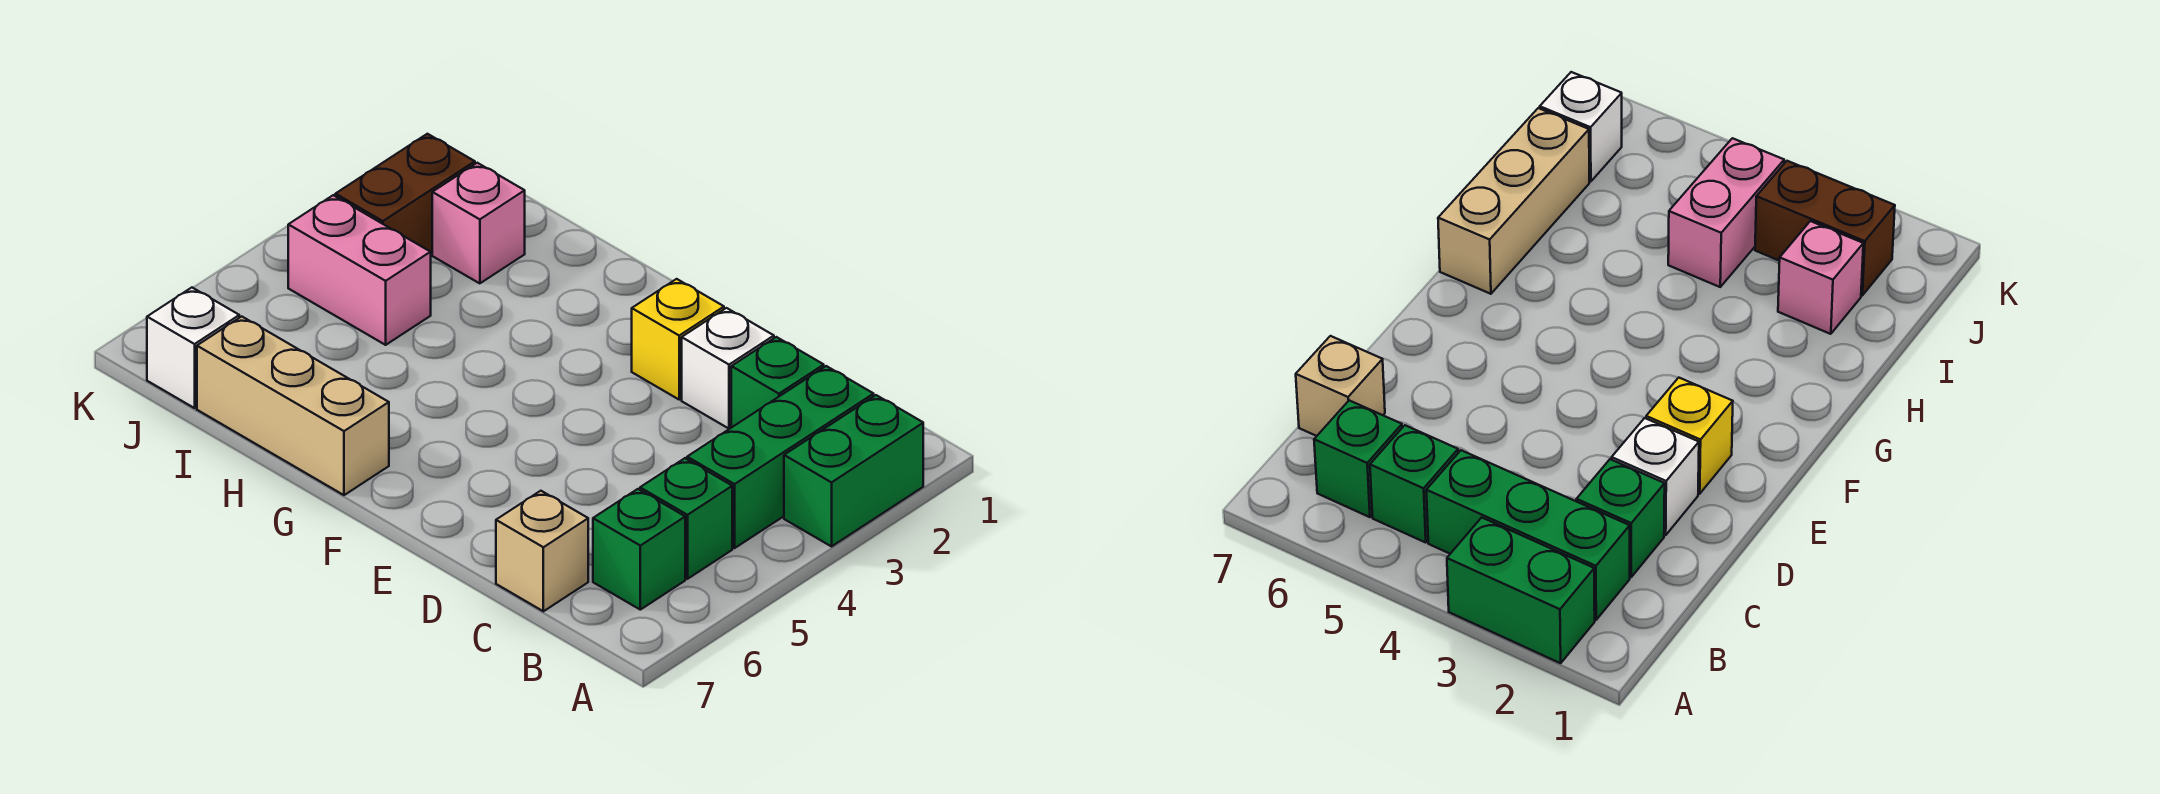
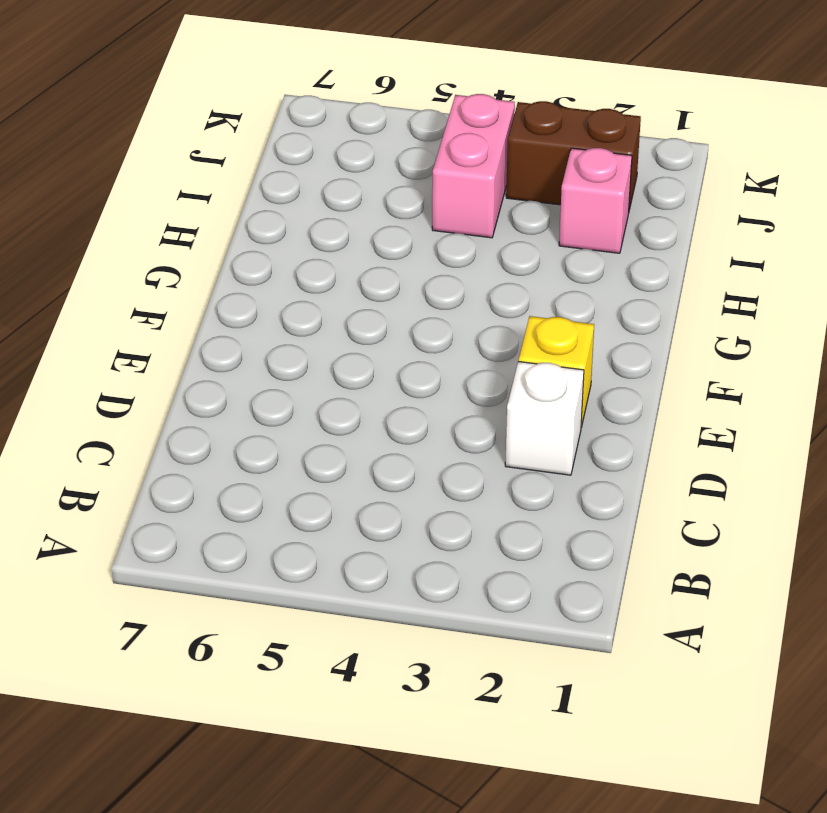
none -> green brick A2:A3 level 1
none -> green brick B2:B4 level 1
none -> green brick B5 level 1

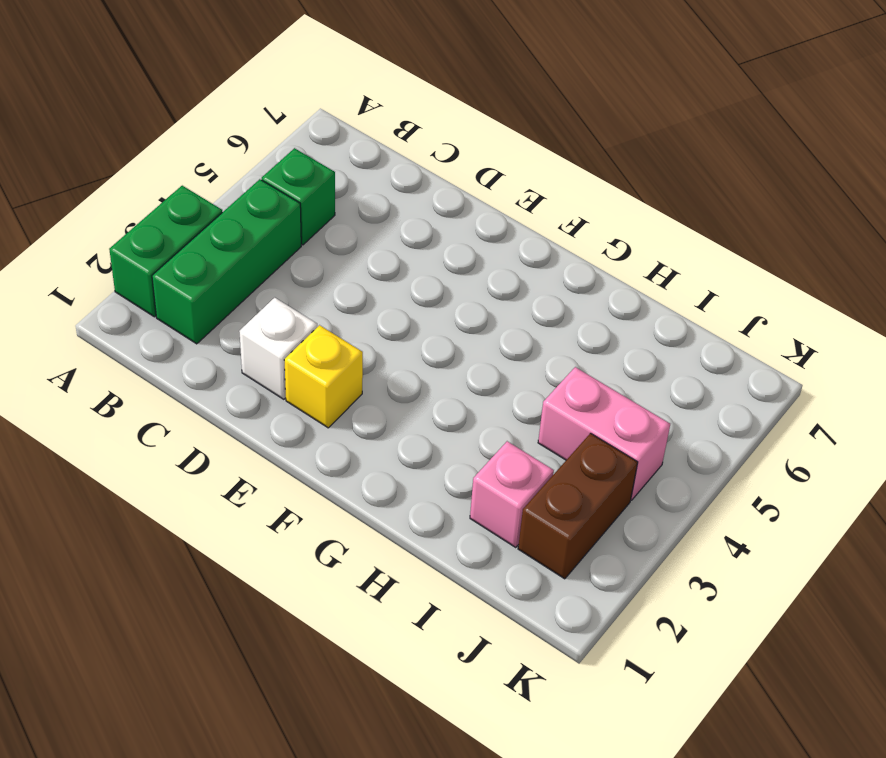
none -> green brick B6 level 1
none -> green brick C2 level 1
none -> tan brick C7 level 1

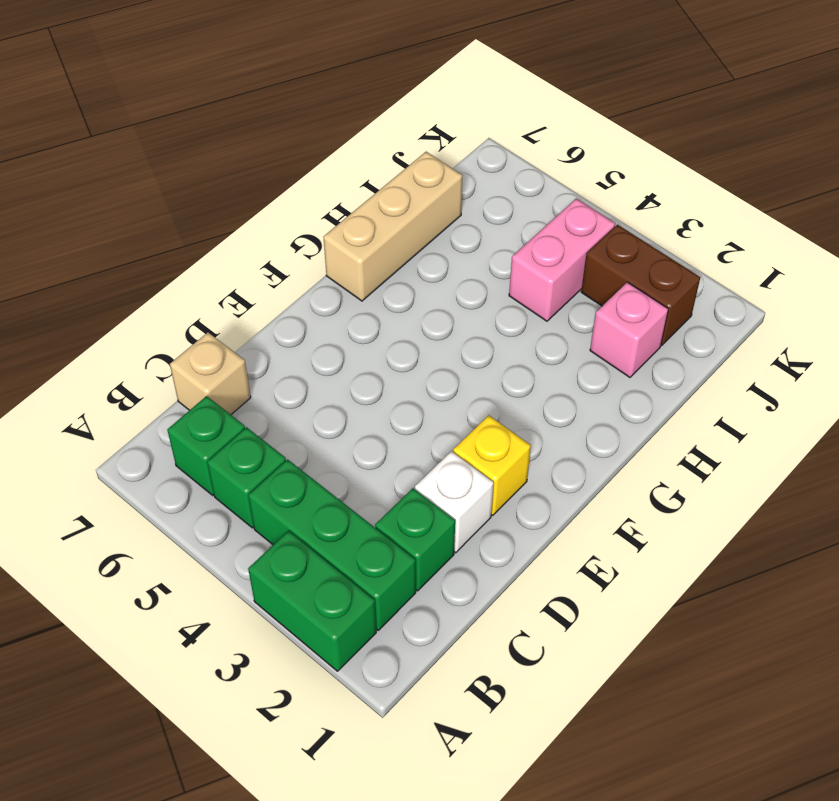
none -> white brick J7 level 1

